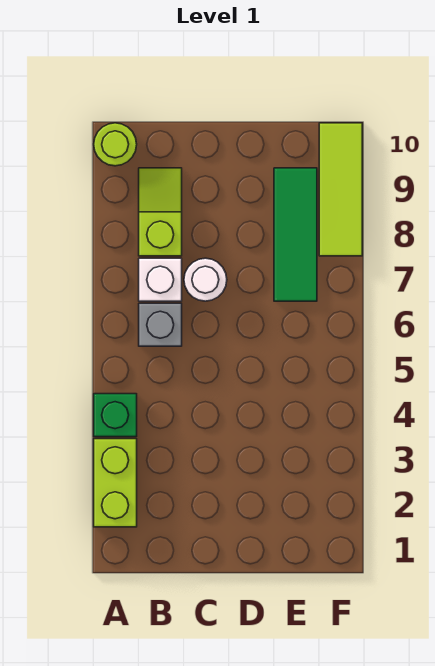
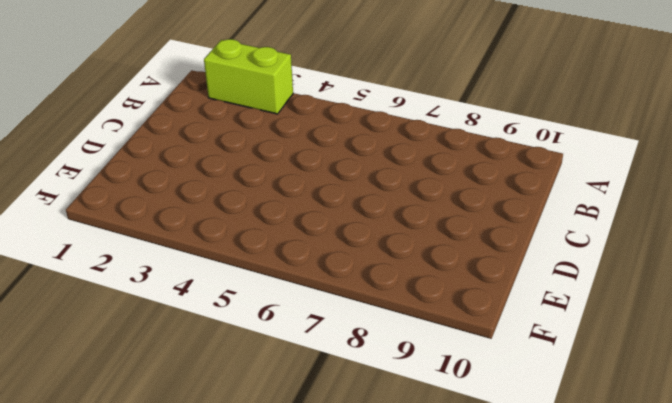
none -> green brick A4 level 1
none -> lime round brick A10 level 1

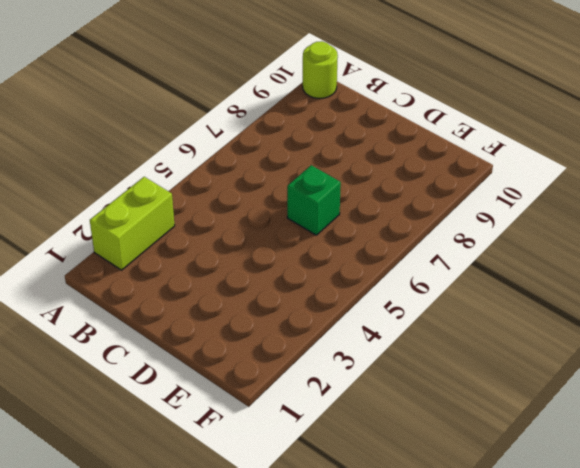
green brick D6 level 1 -> green brick A4 level 1
none -> grey brick B6 level 1
none -> white brick B7 level 1

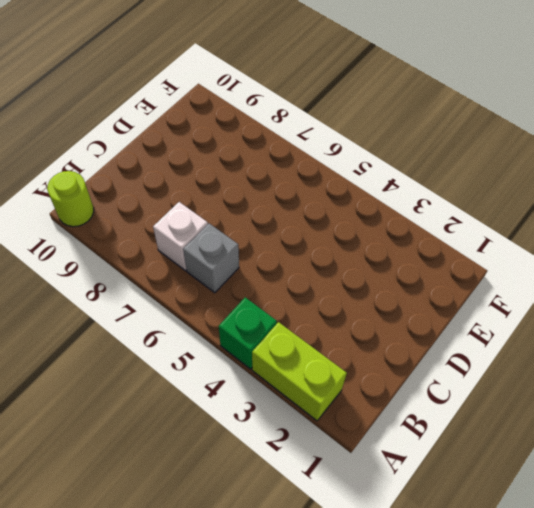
none -> lime slope B8:B9 level 1 top 8
none -> white round brick C7 level 1

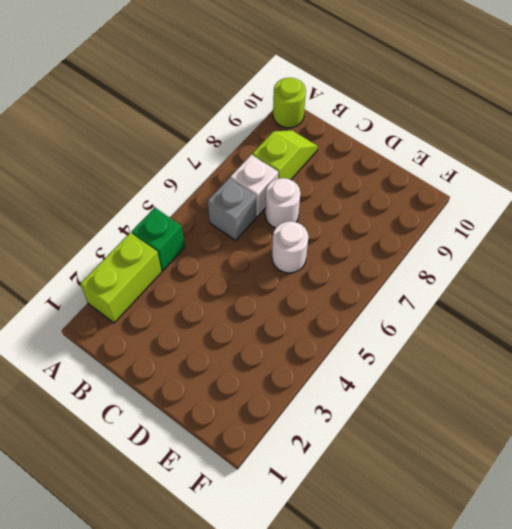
white round brick D6 level 1 -> none
none -> green tile E7:E9 level 1
none -> lime tile F8:F10 level 1

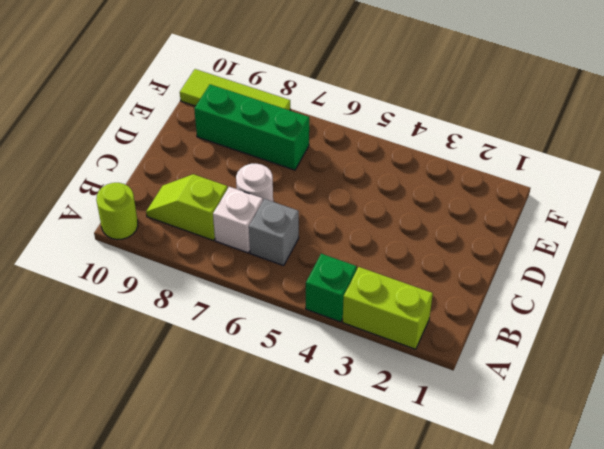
green brick E7:E9 level 1 -> green tile E7:E9 level 1

